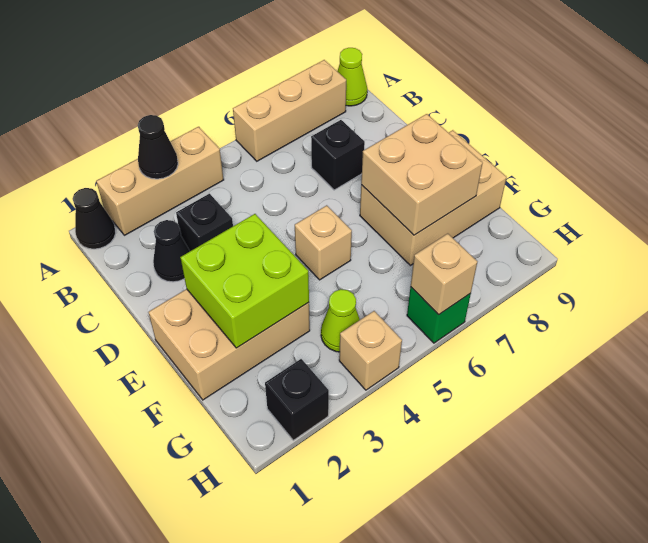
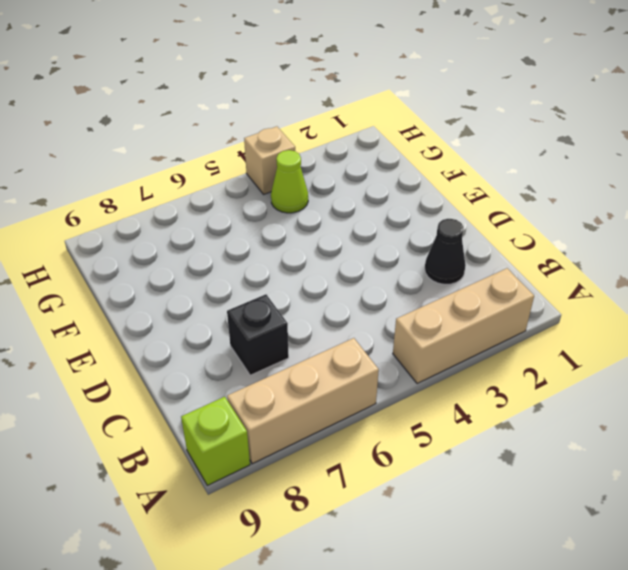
lime brick A9 level 1 -> lime cone A9 level 1
none -> black cone A1 level 1
none -> black brick C3 level 1
none -> tan brick E1:F3 level 1

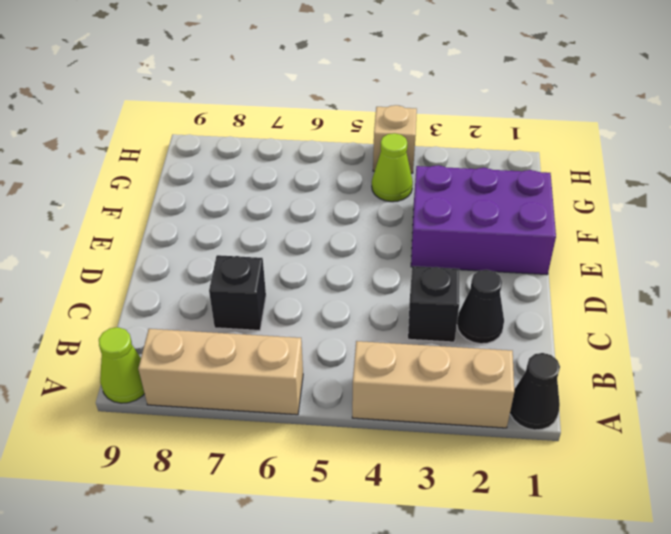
purple brick E1:F3 level 1 -> tan brick E1:F3 level 1
none -> tan brick E5 level 1
none -> tan brick E7:F9 level 1
none -> black brick H2 level 1

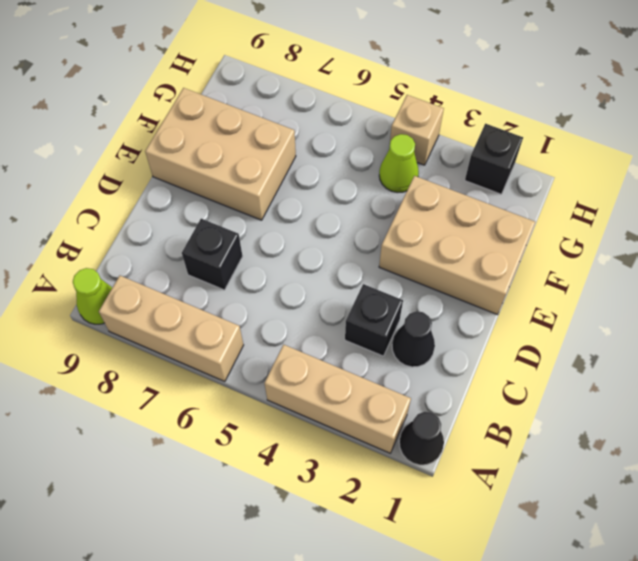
none -> tan brick E5 level 1
none -> green brick H6 level 1
none -> black cone A3 level 2

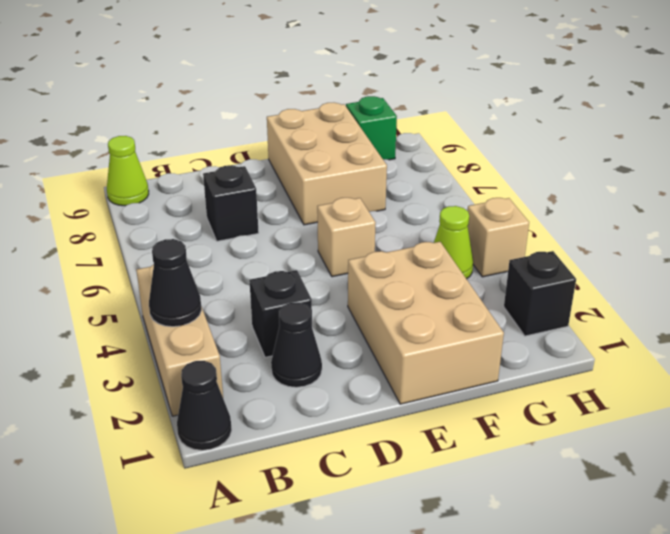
green brick G9 level 1 -> green brick H6 level 1
none -> tan brick A6:A8 level 1
none -> lime brick E2:F3 level 2
none -> tan brick E7:F8 level 2

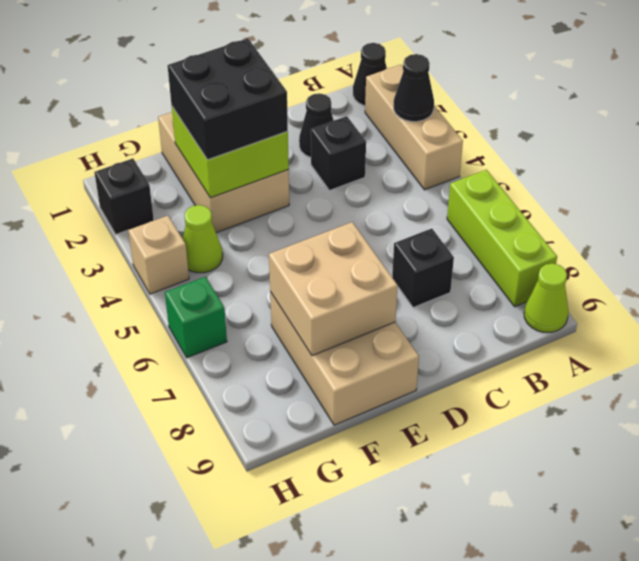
lime brick A6:A8 level 1 -> tan brick A6:A8 level 1
black brick E2:F3 level 3 -> none
none -> tan brick E5 level 1
none -> tan brick H6 level 2

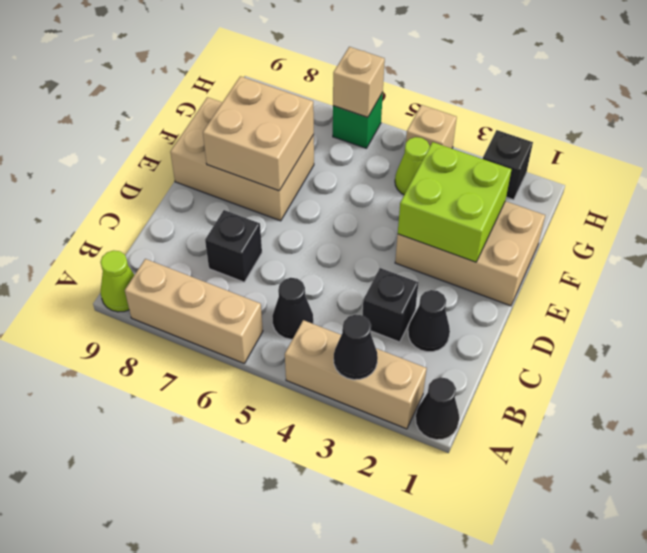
black cone B5 level 1 -> none
none -> tan brick E5 level 1

